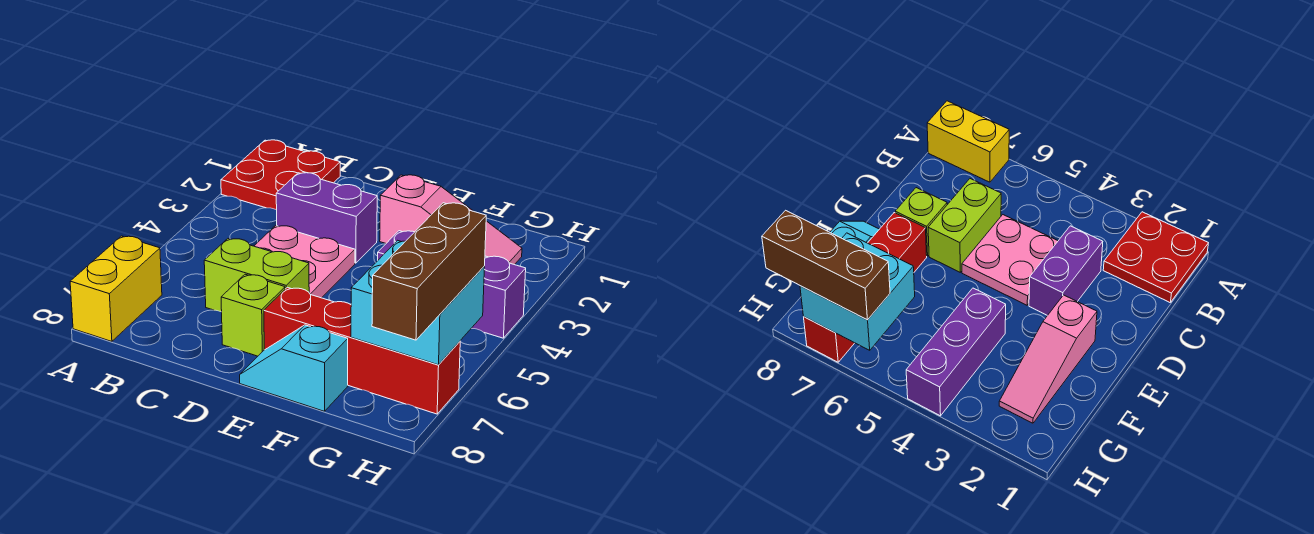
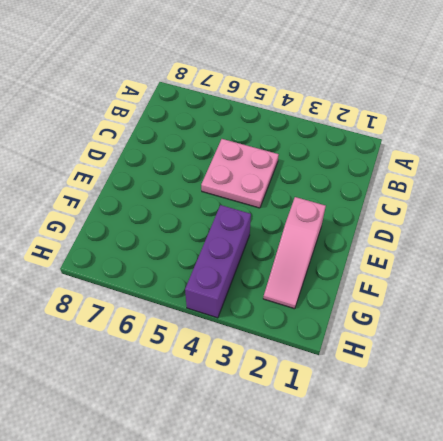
none -> red plate A1:B2 level 1
none -> yellow brick A7:A8 level 1
none -> purple brick C3:D3 level 1

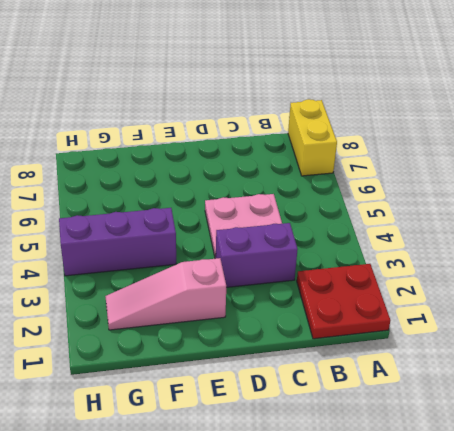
none -> lime brick C6:D6 level 1
none -> lime brick D7 level 1
none -> red brick E7:H7 level 1

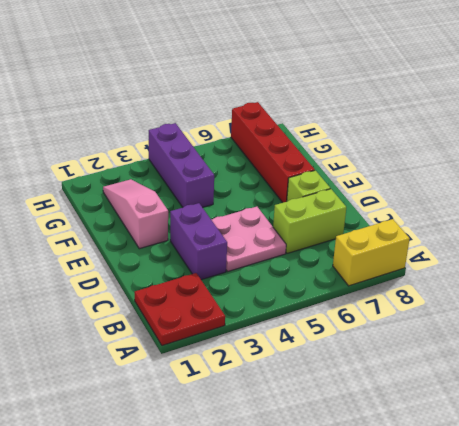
lime brick C6:C7 level 1 -> lime brick C6:D6 level 1
none -> cyan slope E8:F8 level 1 top F
none -> cyan brick G6:H7 level 2
none -> brown brick H6:H8 level 3

